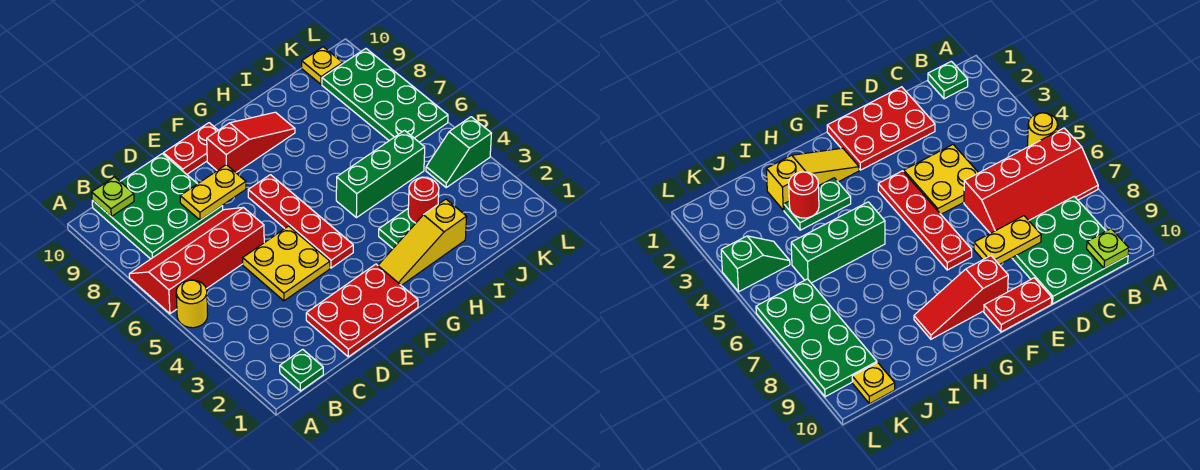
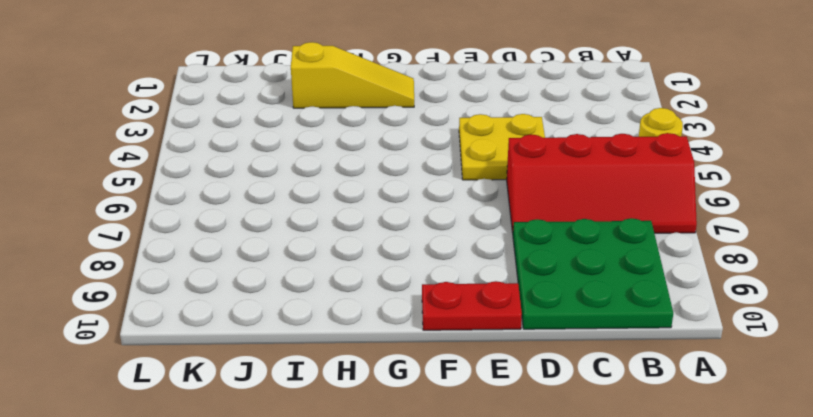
none -> green plate B1 level 1
none -> red plate D1:F2 level 1
none -> red plate F4:F7 level 1

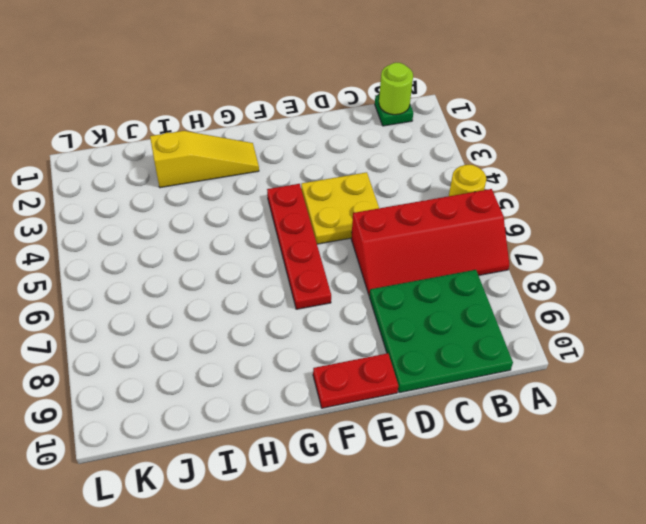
lime round brick B1 level 2 -> none
none -> red plate D1:F2 level 1
none -> red slope F9:H9 level 1 top F
none -> green plate H3:I3 level 1

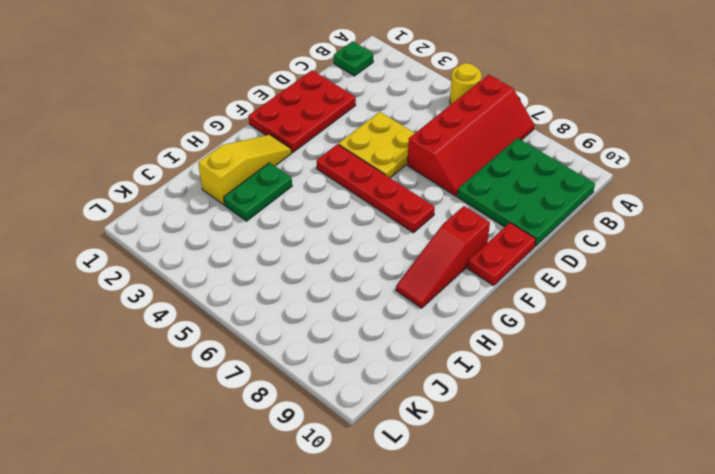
none -> green brick H5:J5 level 1
none -> green slope K4:L4 level 1 top L
none -> green plate K6:L9 level 1

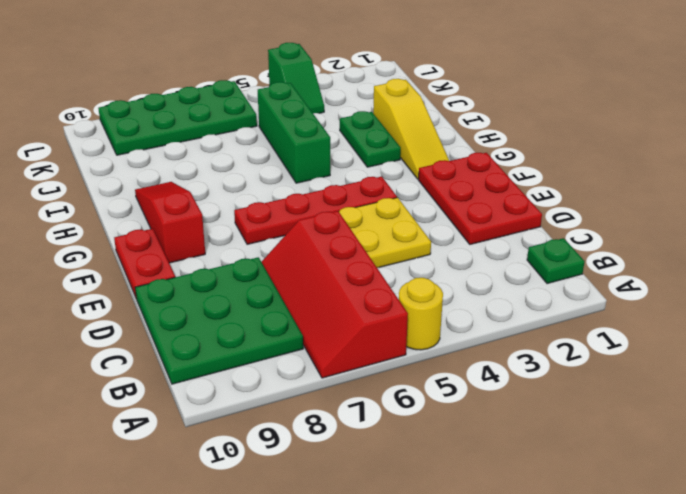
none -> yellow plate K10 level 1
none -> lime plate B10 level 2
none -> yellow plate D8:E8 level 2

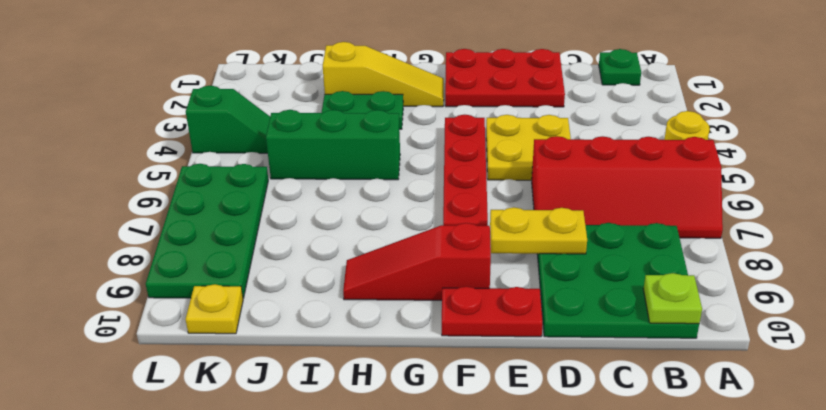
none -> red round brick I3 level 2

